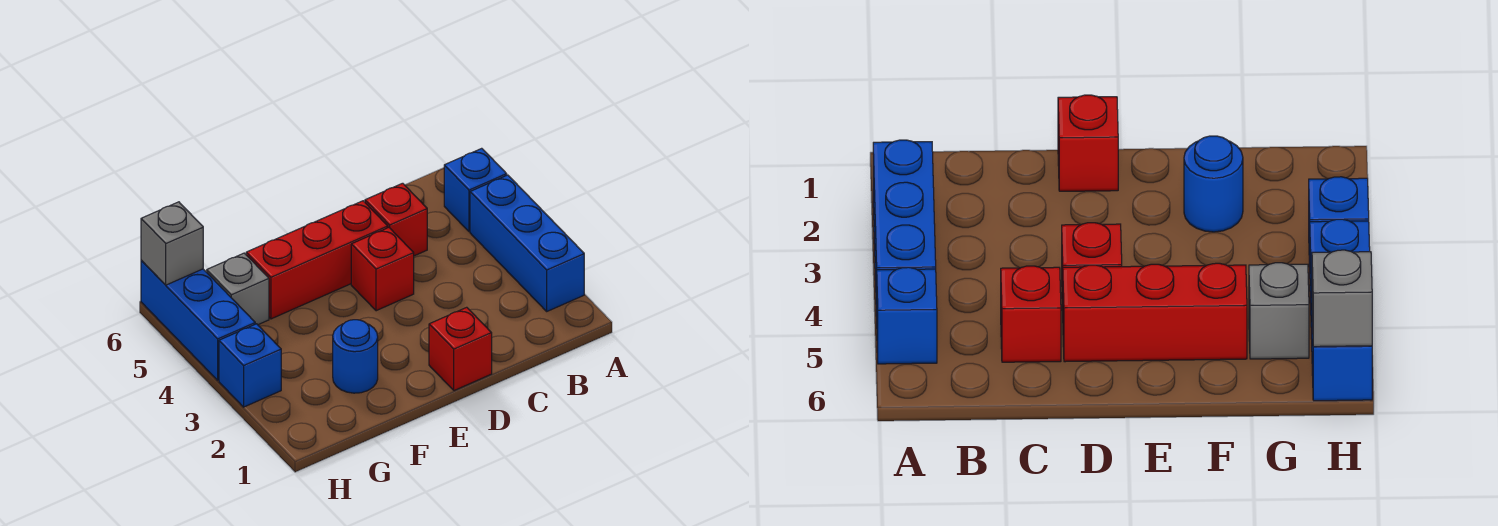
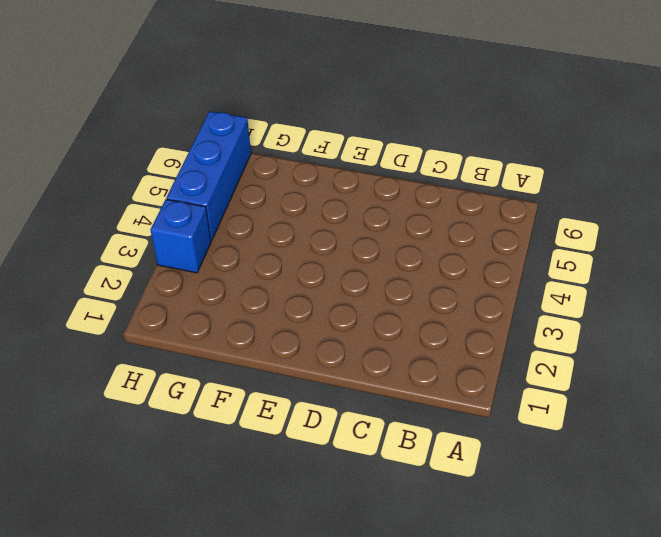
none -> blue brick A2:A4 level 1
none -> blue brick A5 level 1

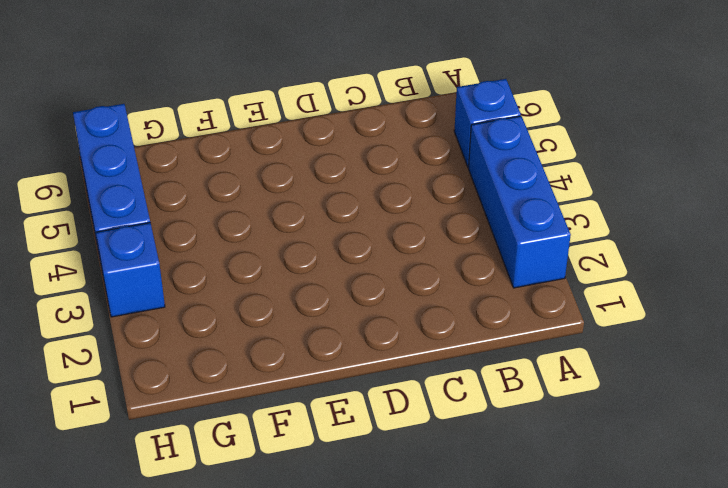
none -> red brick C5 level 1
none -> red brick D1 level 1

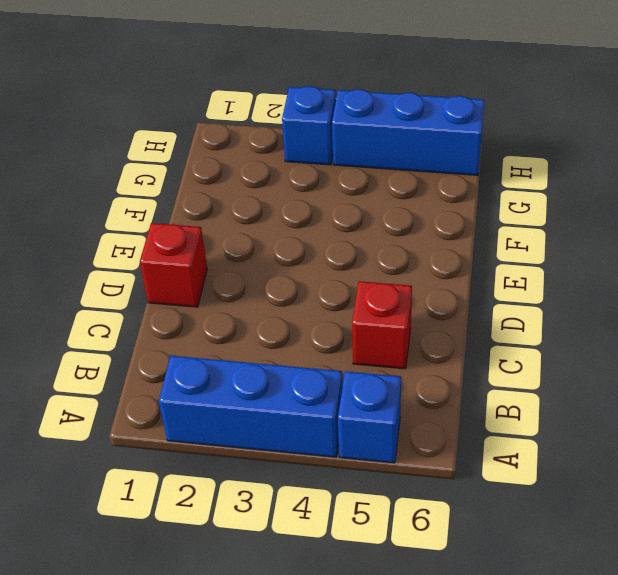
none -> red brick D4 level 1
none -> red brick D5:F5 level 1

